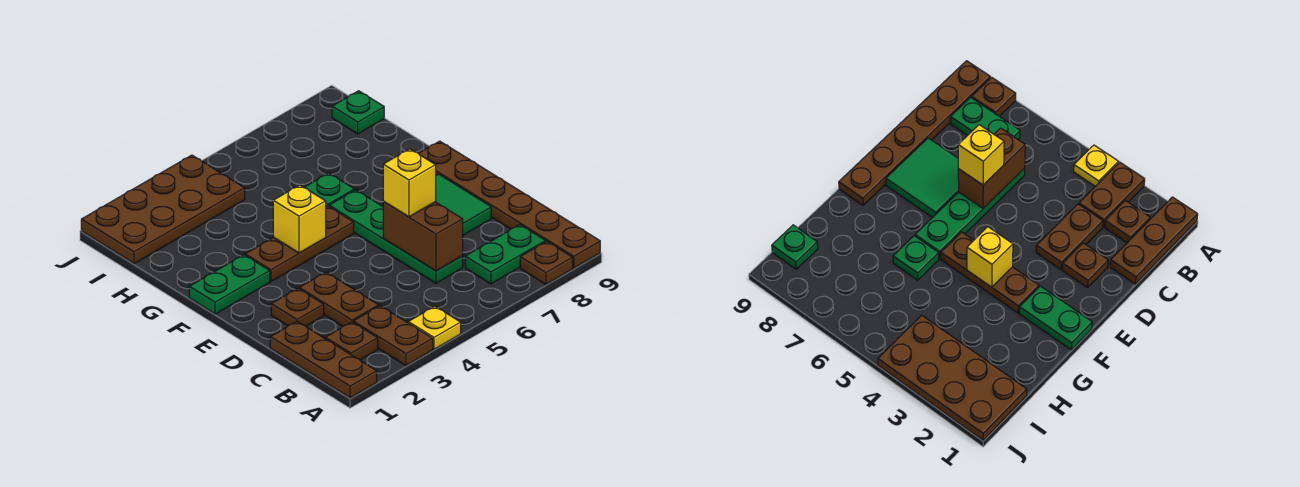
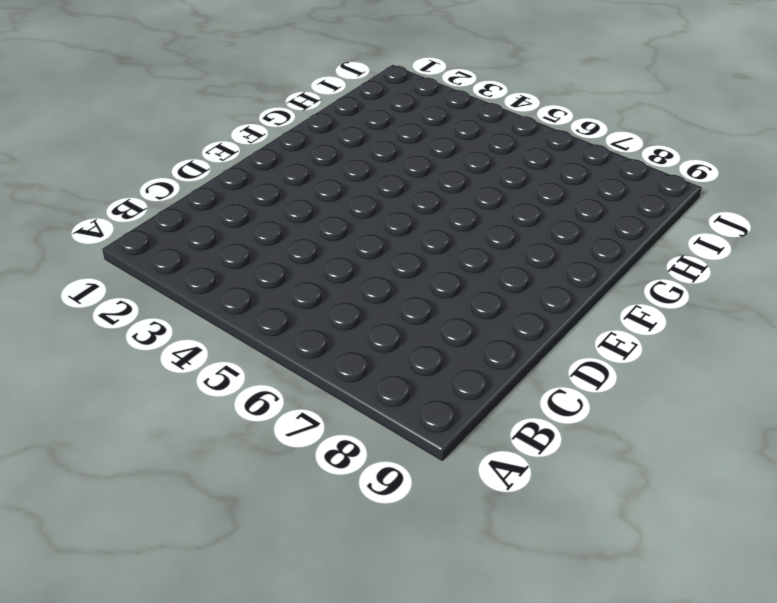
none -> brown plate A1:C1 level 1
none -> brown plate A3:B3 level 1
none -> yellow plate A4 level 1

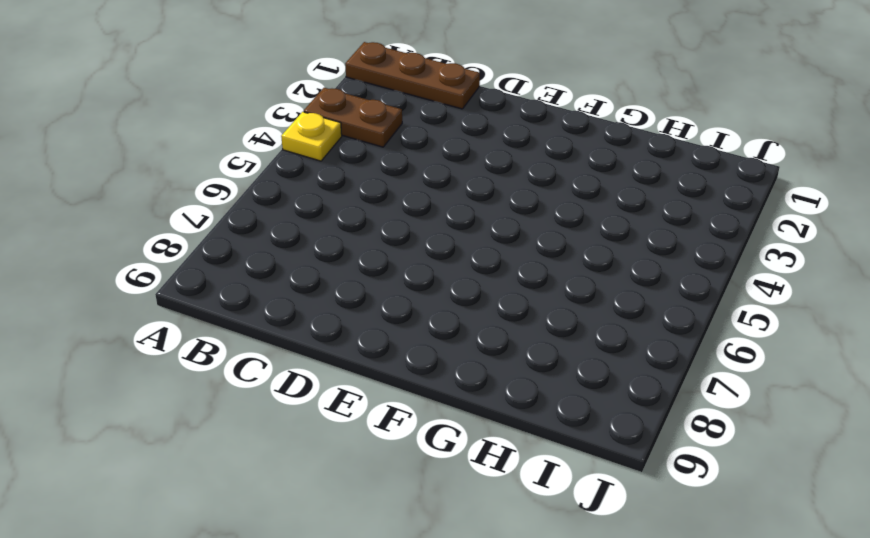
none -> brown plate A8 level 1
none -> brown plate A9:F9 level 1
none -> brown plate B2 level 1

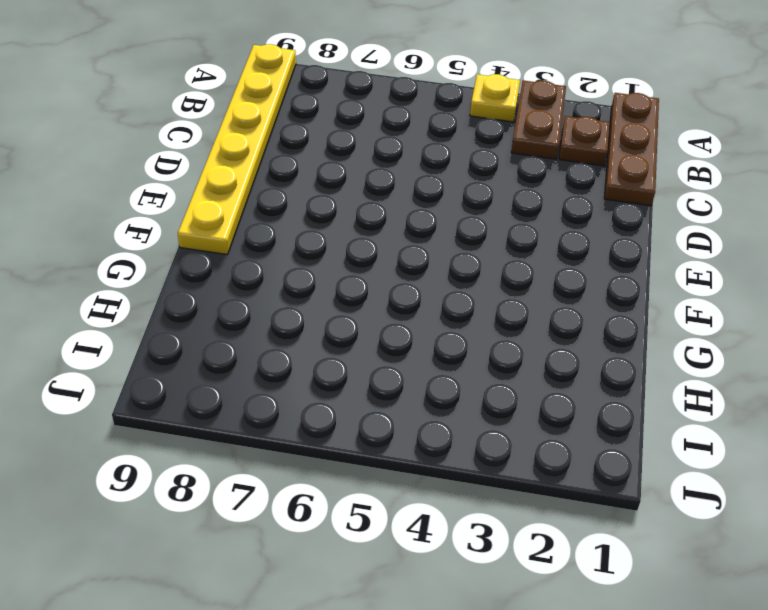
yellow plate A9:F9 level 1 -> brown plate A9:F9 level 1
none -> brown plate A8 level 1
none -> green plate B7:B8 level 1
none -> brown plate C3:D3 level 1

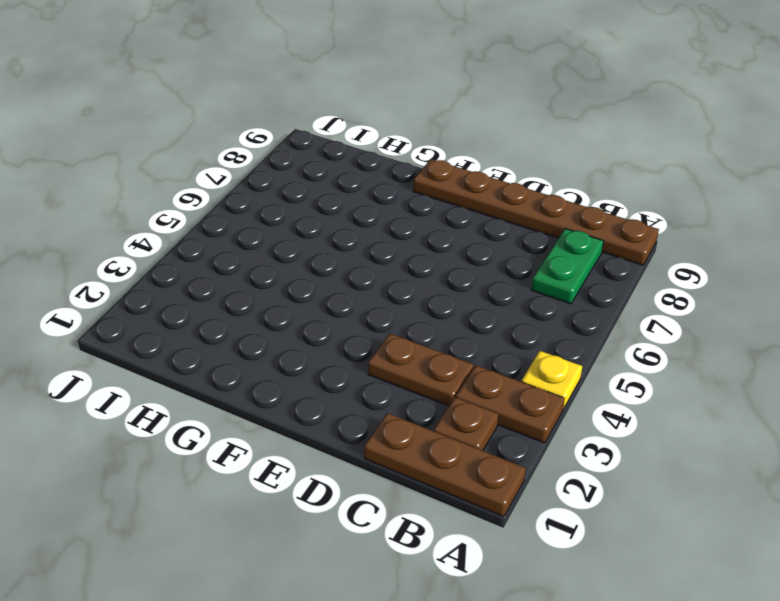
none -> brown plate A8 level 1
none -> green plate C6:F6 level 1
none -> brown plate D2 level 1

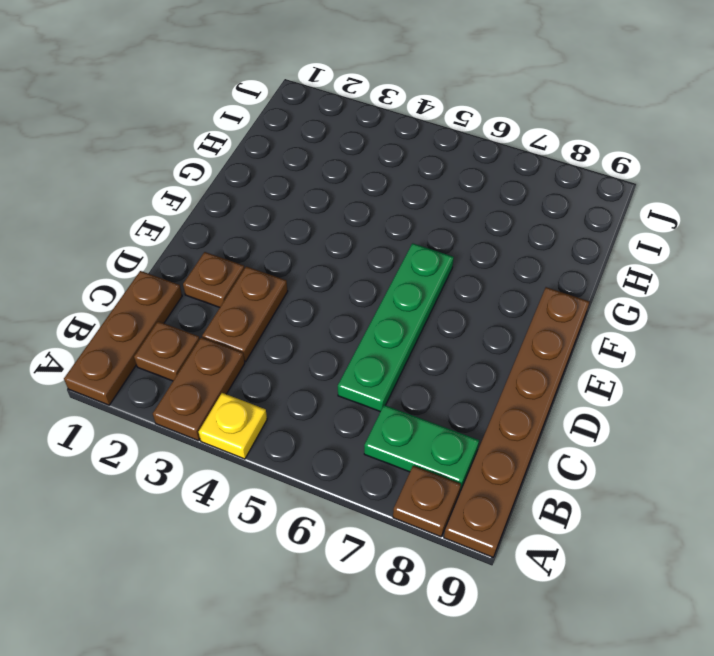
none -> green tile D7:E8 level 1
none -> green plate F1:F2 level 1
none -> brown plate F3:F5 level 1

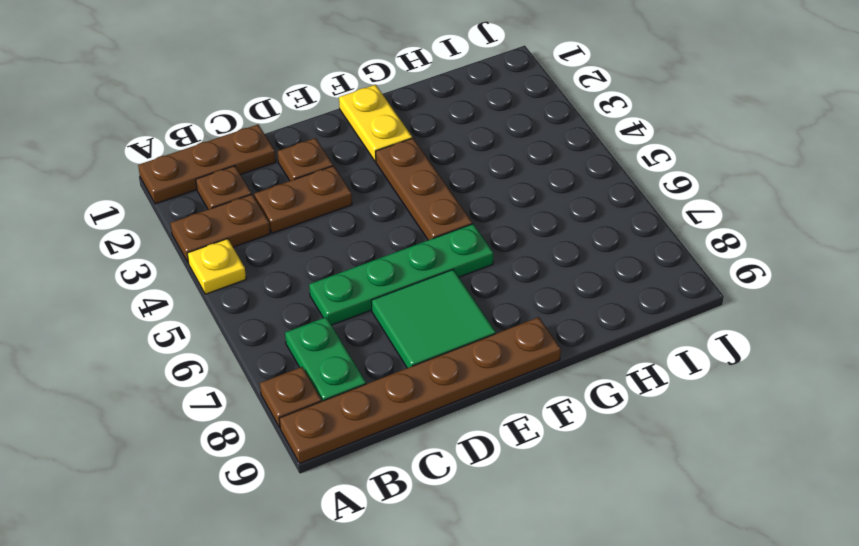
yellow plate F1:F2 level 1 -> green plate F1:F2 level 1
none -> green plate G6 level 1
none -> brown plate I1:J4 level 1
none -> green plate I9 level 1

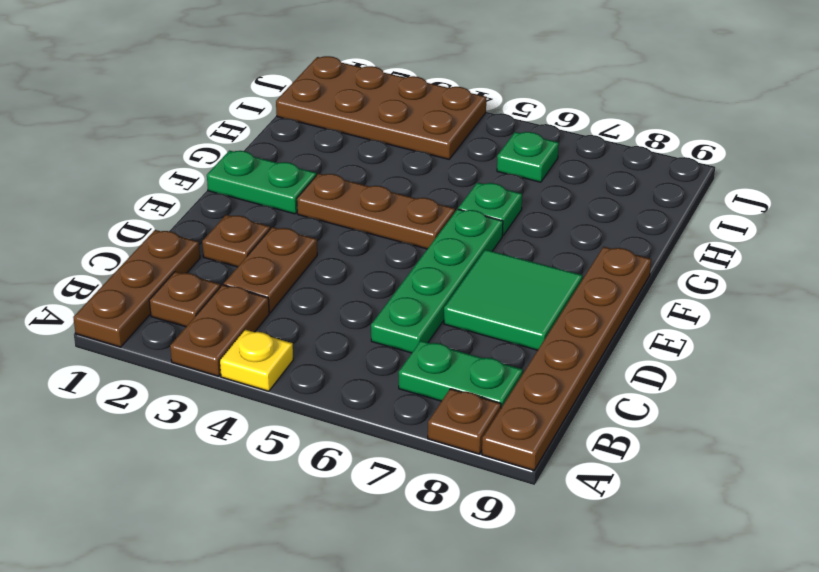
green plate I6 level 1 -> green plate I9 level 1
none -> brown brick C6:D6 level 2
none -> yellow brick F4 level 2
none -> yellow brick D6 level 3

